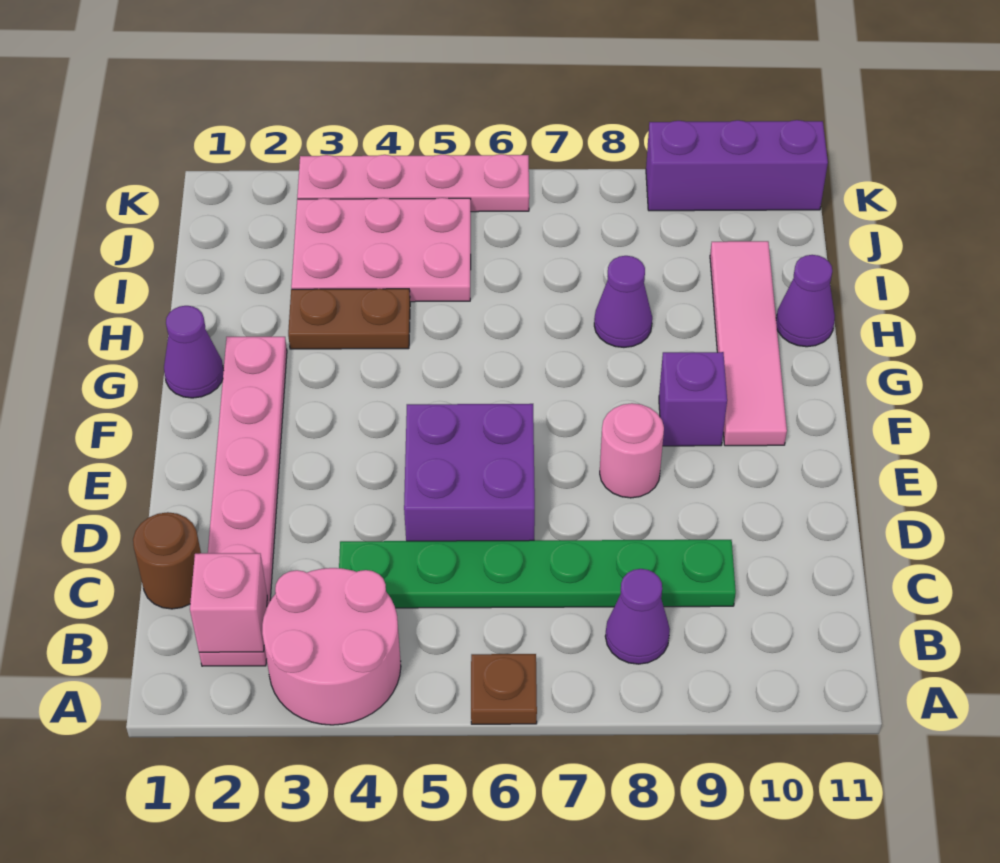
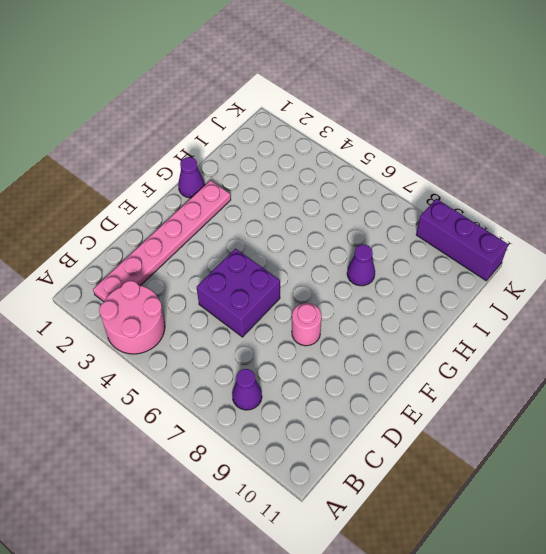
none -> brown plate A6 level 1
none -> brown round brick C1 level 1
none -> green plate C4:C9 level 1

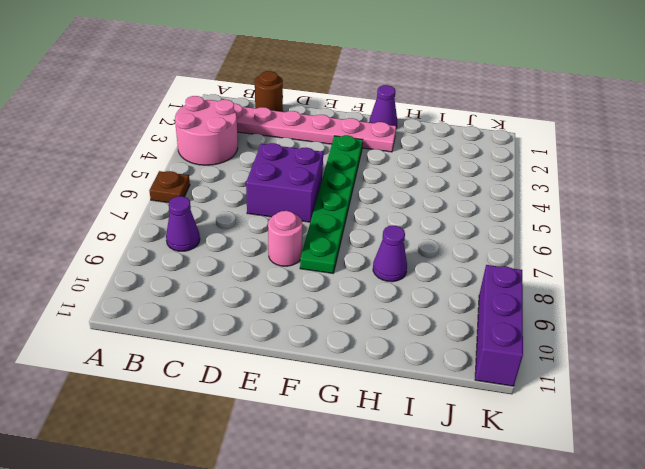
green plate F3:F8 level 1 -> green plate C4:C9 level 1
none -> purple brick F9 level 1
none -> pink tile F10:I10 level 1
none -> brown plate H3:H4 level 1

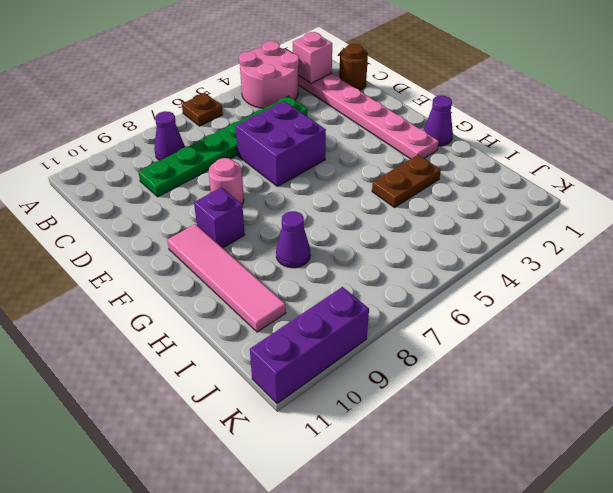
none -> purple cone H11 level 1
none -> pink plate I3:J5 level 1
none -> pink plate K3:K6 level 1

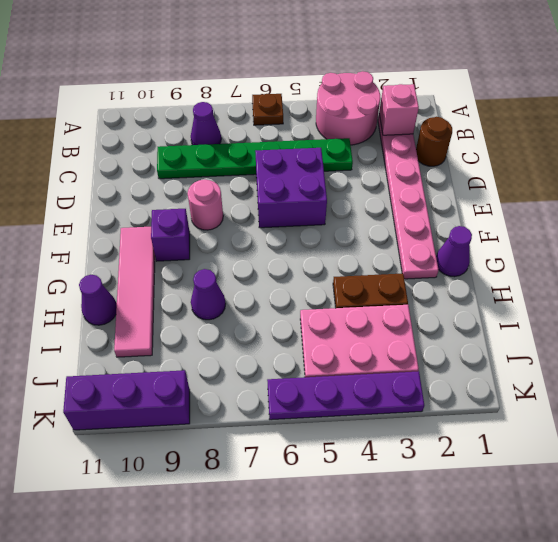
purple plate K3:K6 level 1 -> pink plate K3:K6 level 1

